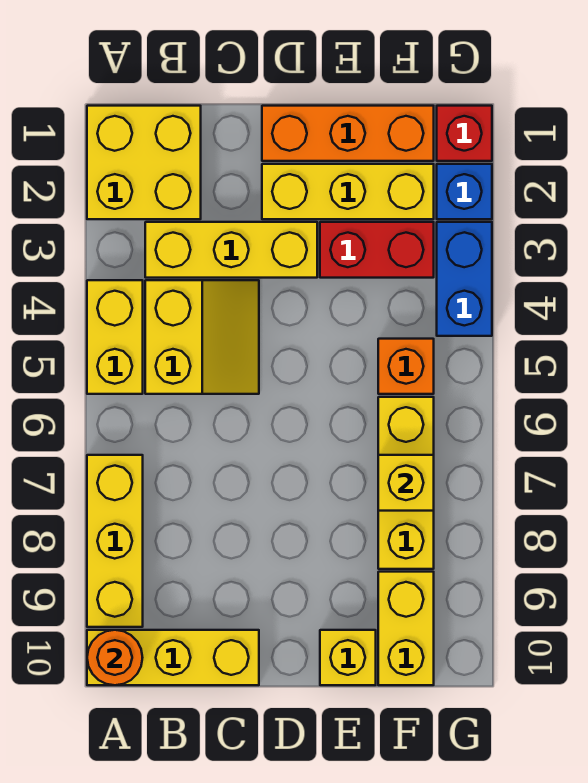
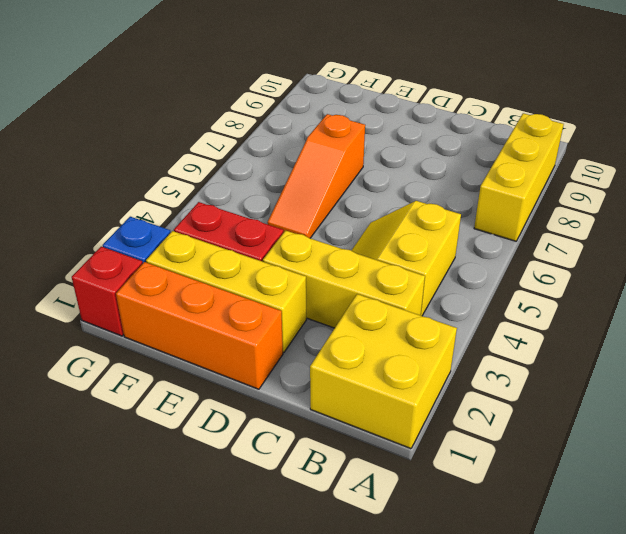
orange slope E5:E7 level 1 top 7 -> none
none -> yellow brick A4:A5 level 1
none -> yellow brick A10:C10 level 1
none -> yellow brick E10 level 1

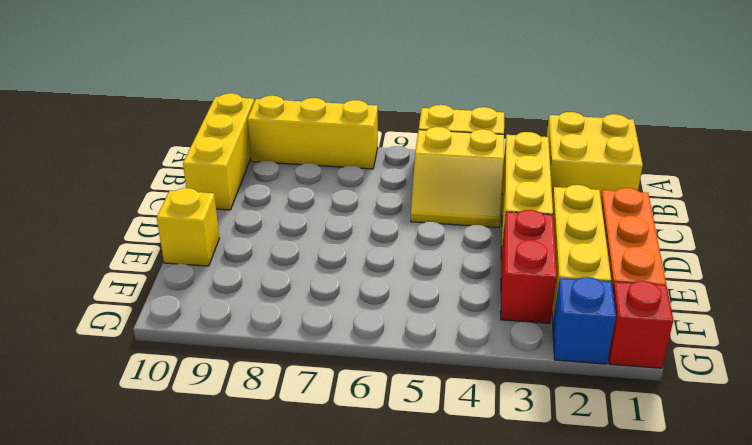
none -> orange brick F5 level 1
none -> yellow brick F6:F8 level 1
none -> yellow brick F9:F10 level 1

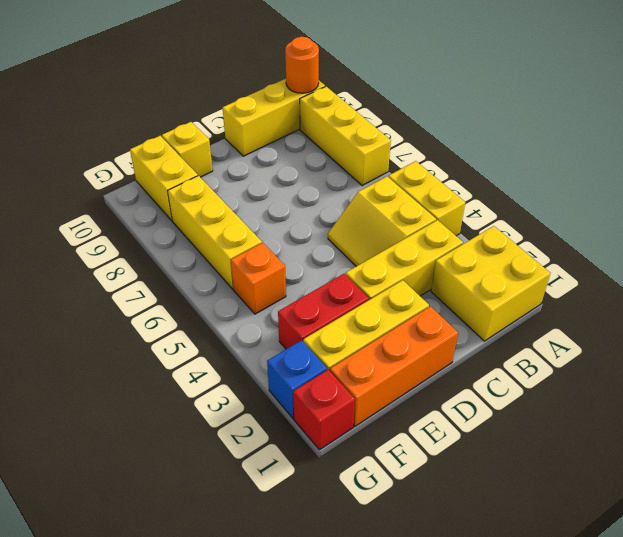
none -> blue brick G3:G4 level 1
none -> yellow brick F7 level 2

